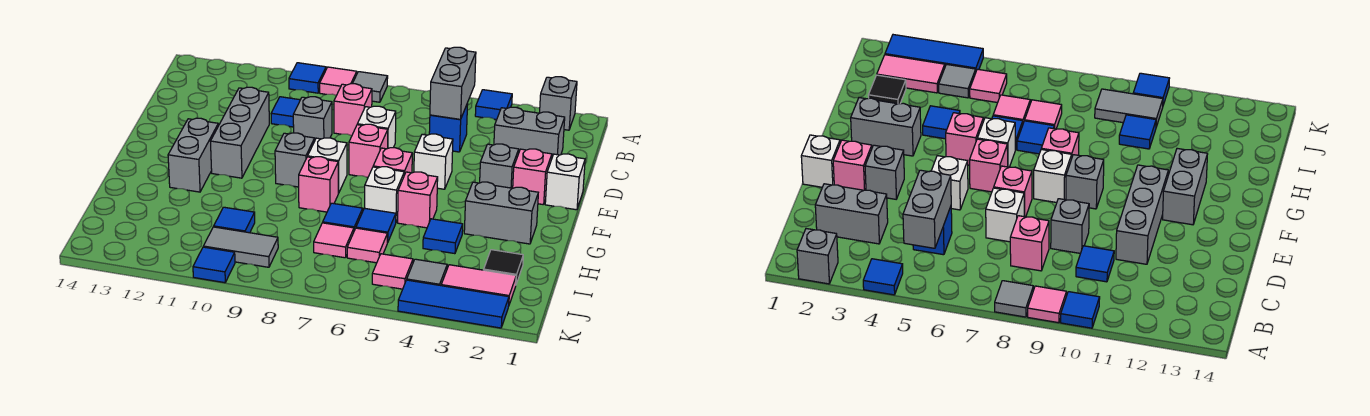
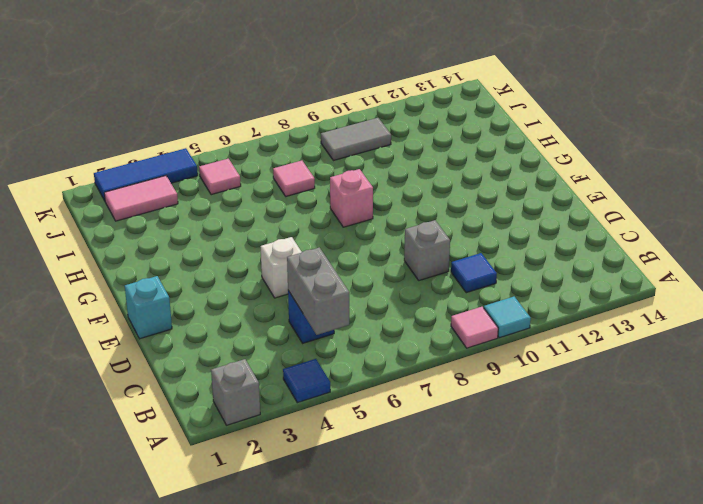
cyan tile A10 level 1 -> blue tile A10 level 1
cyan brick E1 level 1 -> white brick E1 level 1
none -> grey tile A8 level 1
none -> grey brick C2:C3 level 1
none -> pink brick C8 level 1
none -> white brick D7 level 1

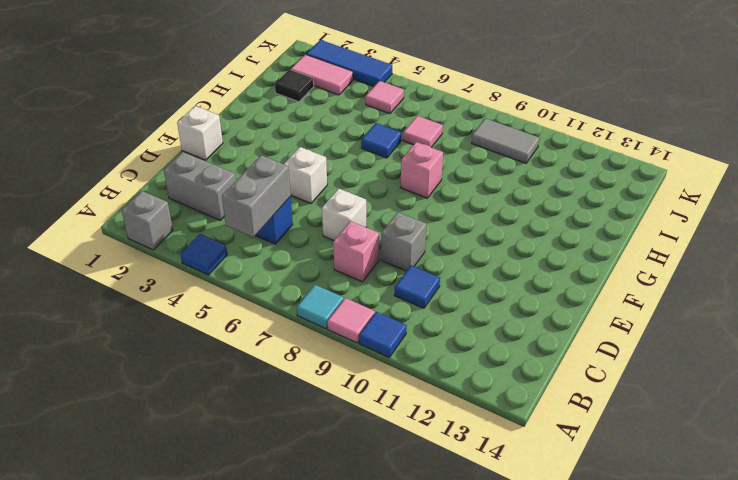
cyan tile A8 level 1 -> grey tile A8 level 1
none -> grey brick D11:F11 level 1
none -> pink brick E2 level 1
none -> grey brick E3 level 1
none -> pink brick E7 level 1

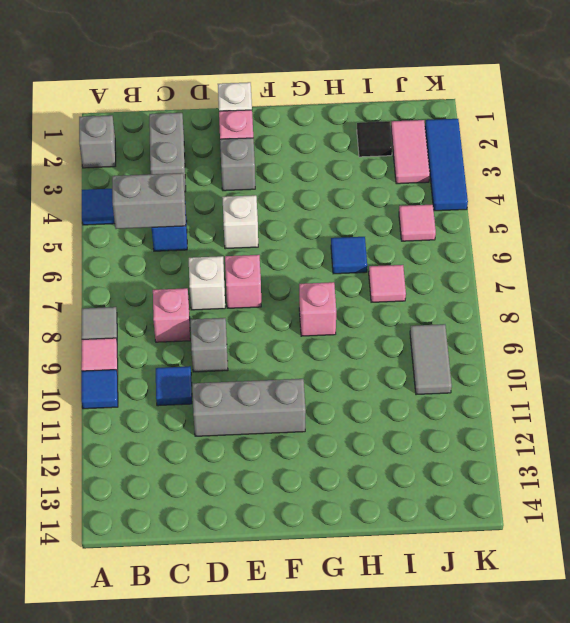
none -> pink brick F6 level 1
none -> white brick F8 level 1
none -> grey brick F9 level 1
none -> grey brick F12:G12 level 1

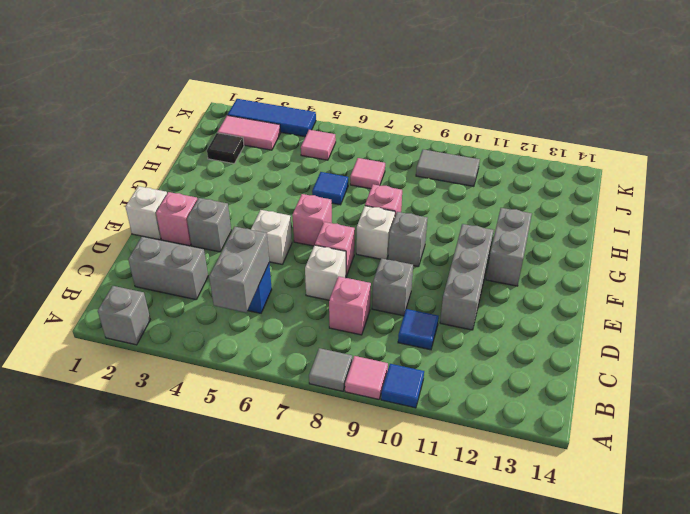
none -> blue tile A4 level 1
none -> grey brick G2:G3 level 1
none -> pink brick G5 level 1
none -> white brick G6 level 1

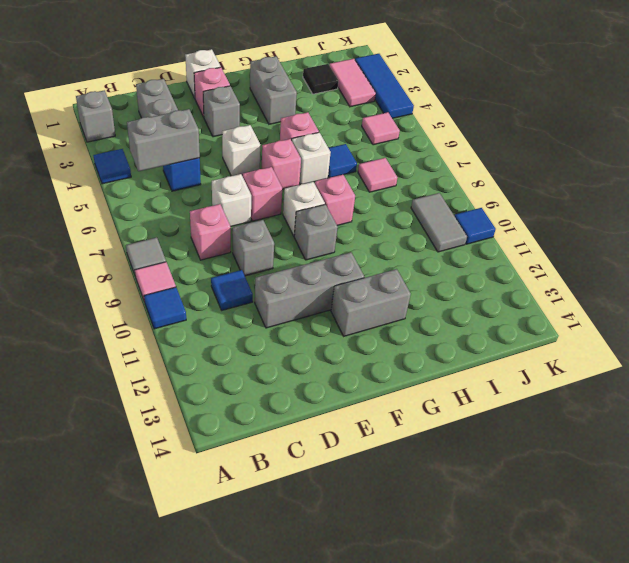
none -> blue tile H4 level 1
none -> blue tile H7 level 1
none -> pink tile I6 level 1
none -> blue tile I10 level 1

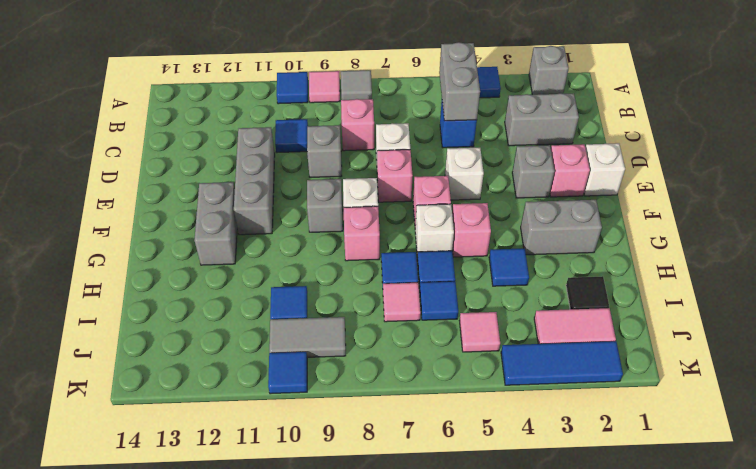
blue tile I6 level 1 -> pink tile I6 level 1
none -> grey tile J4 level 1

